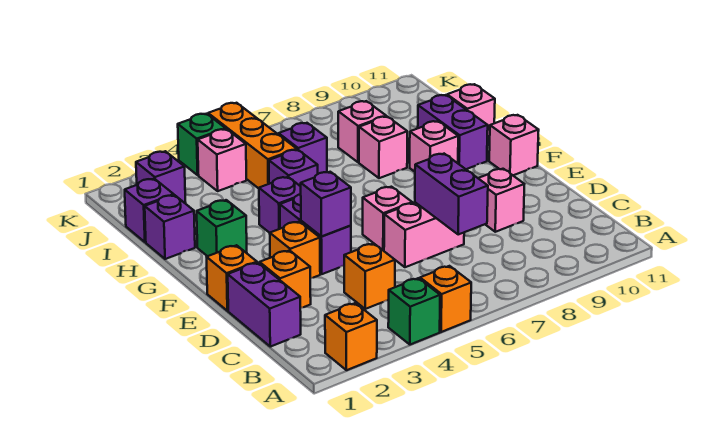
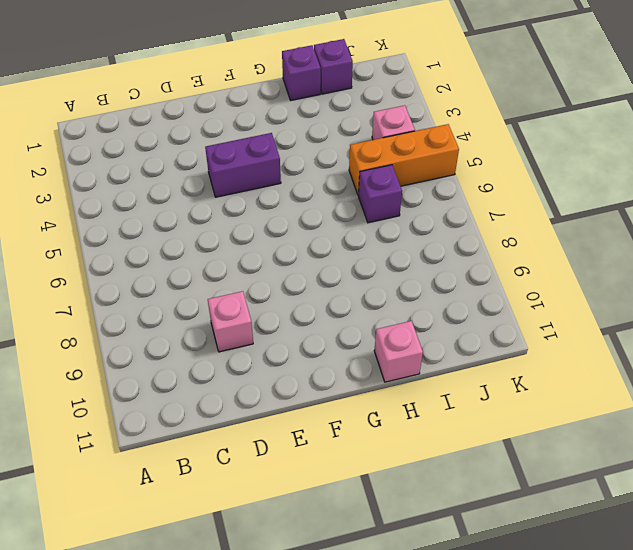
none -> orange brick A2 level 1
none -> green brick A4 level 1
none -> orange brick A5 level 1
none -> purple brick C1:D1 level 1

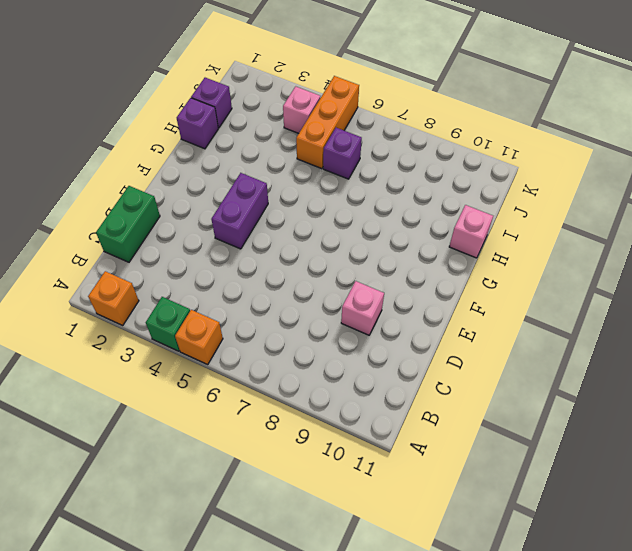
green brick C1:D1 level 1 -> purple brick C1:D1 level 1
none -> orange brick C4 level 1
none -> orange brick D2 level 1
none -> pink brick D6:D7 level 1
none -> orange brick E1 level 1

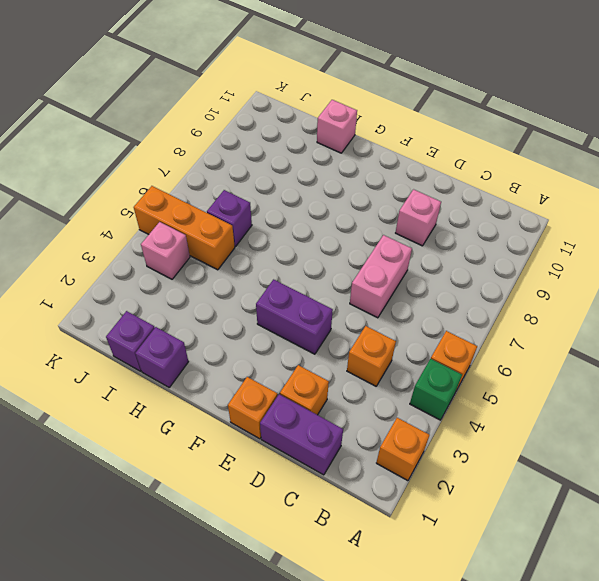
none -> orange brick E3 level 1
none -> pink brick E6 level 1
none -> pink brick F11 level 1
none -> green brick G2 level 1

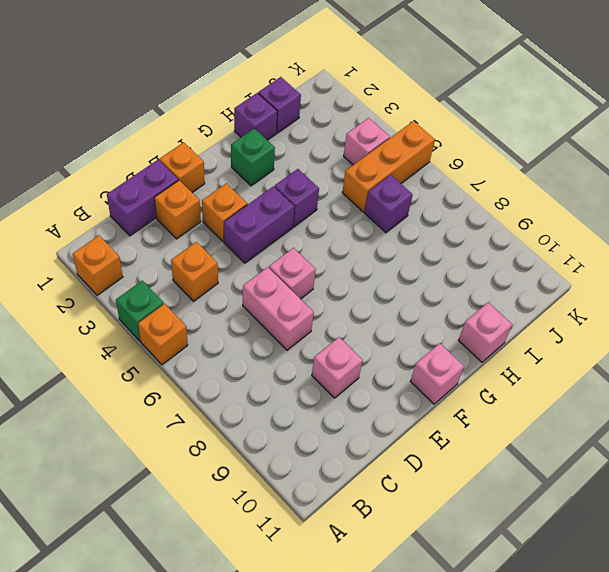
none -> pink brick G9 level 1
none -> purple brick G10:H10 level 1
none -> purple brick H5 level 1
none -> pink brick H8 level 1

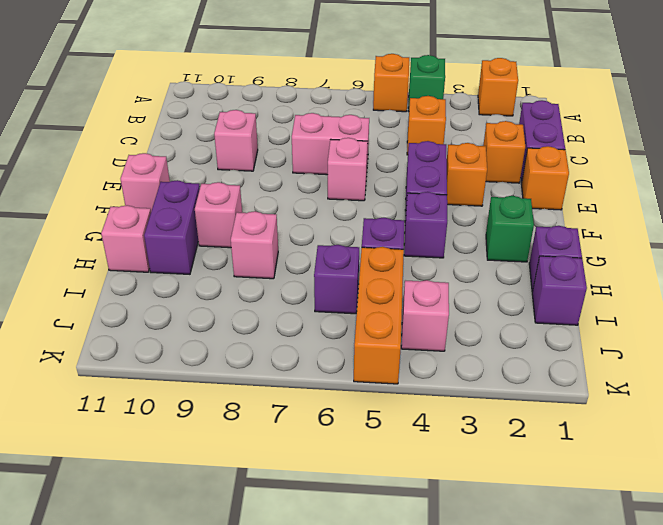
none -> pink brick I8 level 1
none -> purple brick J2 level 1
none -> green brick K4 level 1
none -> purple brick C7:D7 level 2

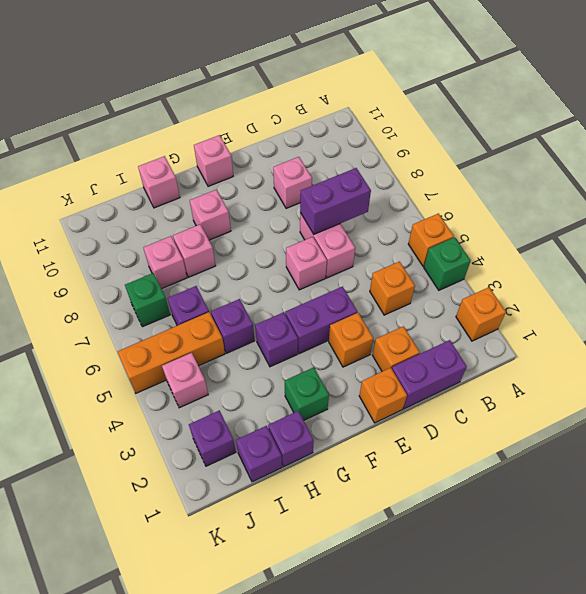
green brick J7 level 1 -> green brick K4 level 1
none -> purple brick G10:H10 level 1
none -> purple brick E4 level 2

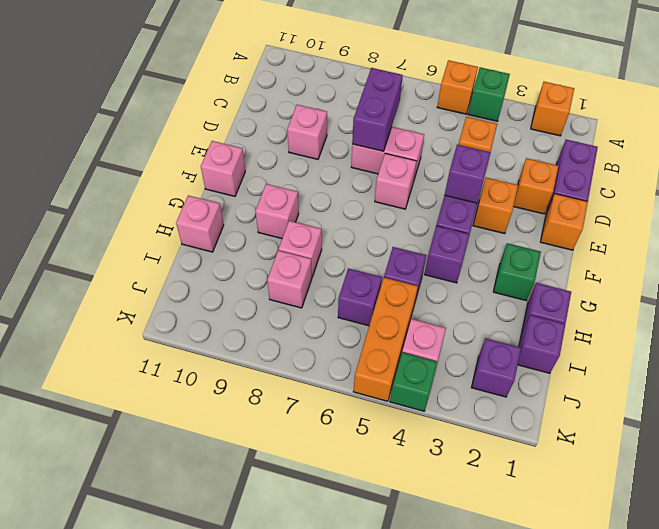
none -> purple brick G10:H10 level 1

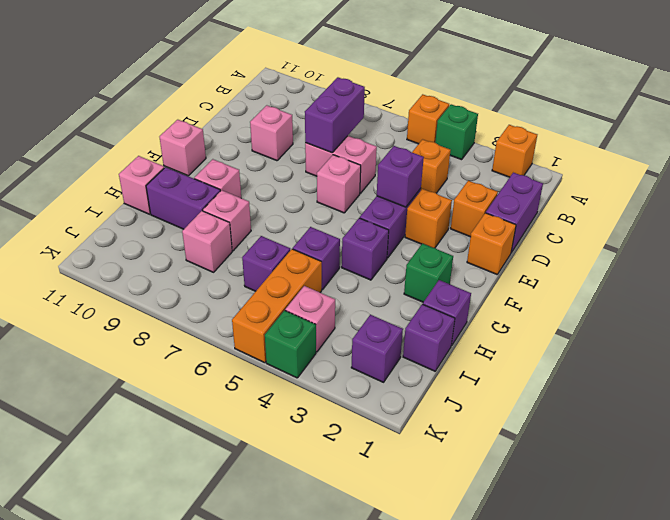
purple brick H9:H10 level 1 -> purple brick G10:H10 level 1

